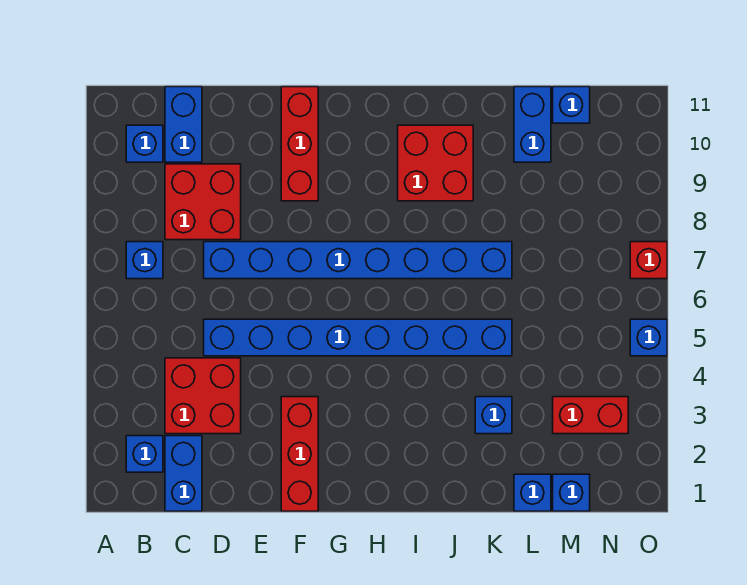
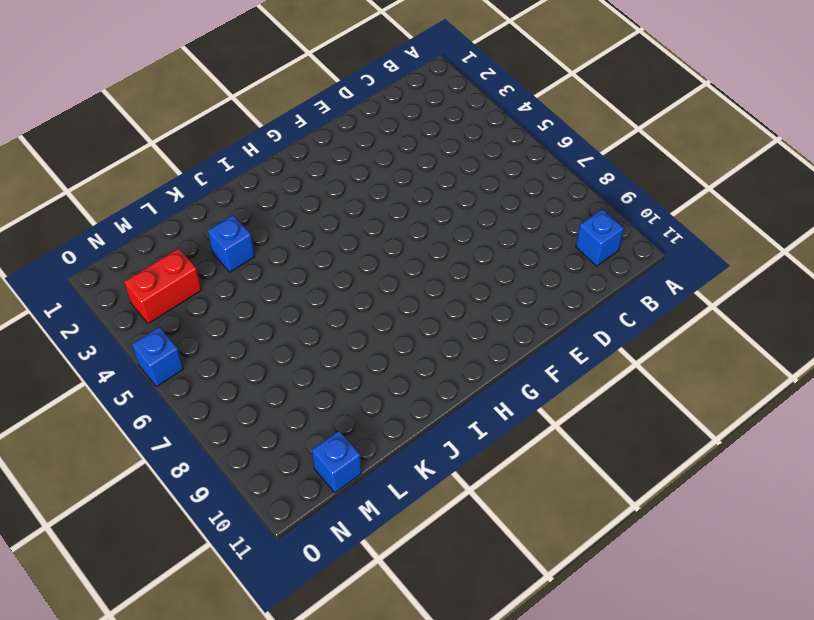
none -> blue brick B2 level 1
none -> blue brick B7 level 1
none -> blue brick C1:C2 level 1

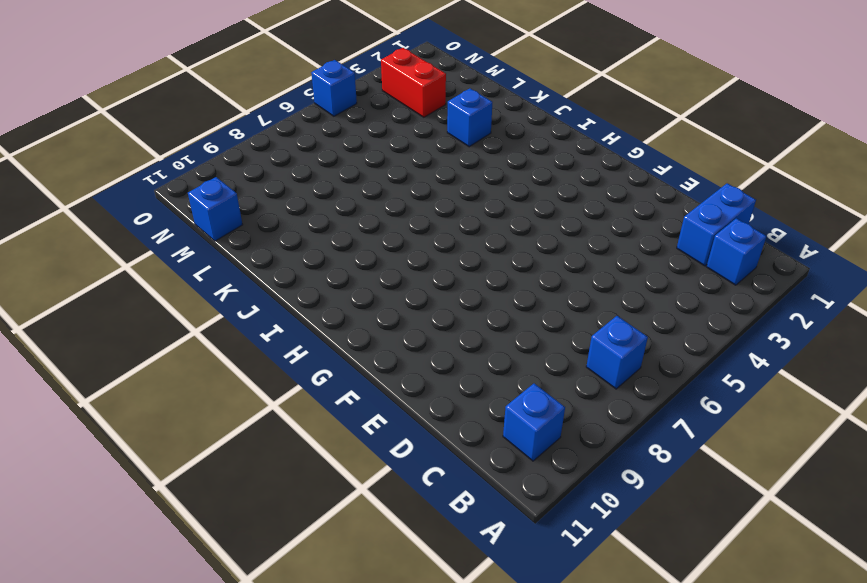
none -> red brick C3:D4 level 1
none -> red brick C8:D9 level 1
none -> blue brick C10:C11 level 1

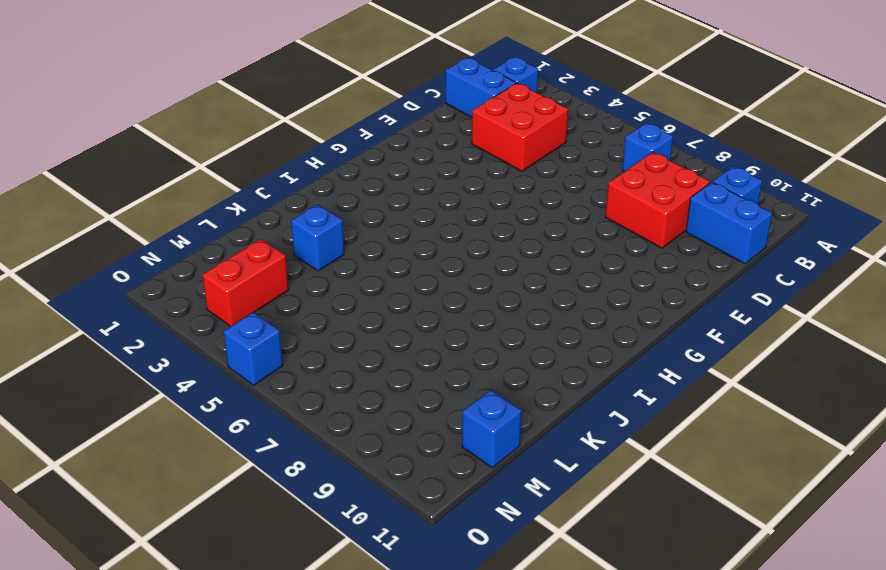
none -> blue brick D5:K5 level 1
none -> blue brick D7:K7 level 1
none -> red brick F1:F3 level 1

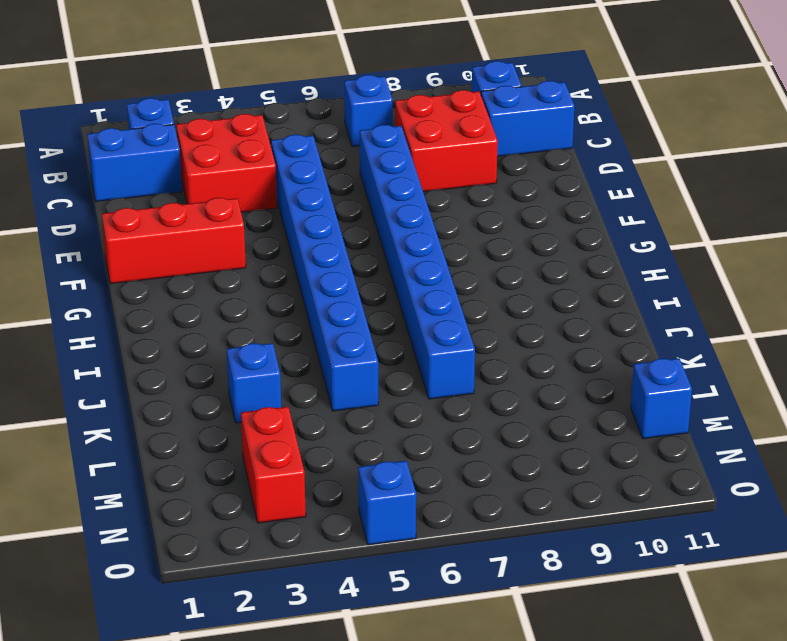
none -> red brick F9:F11 level 1
none -> red brick I9:J10 level 1
none -> blue brick L1 level 1

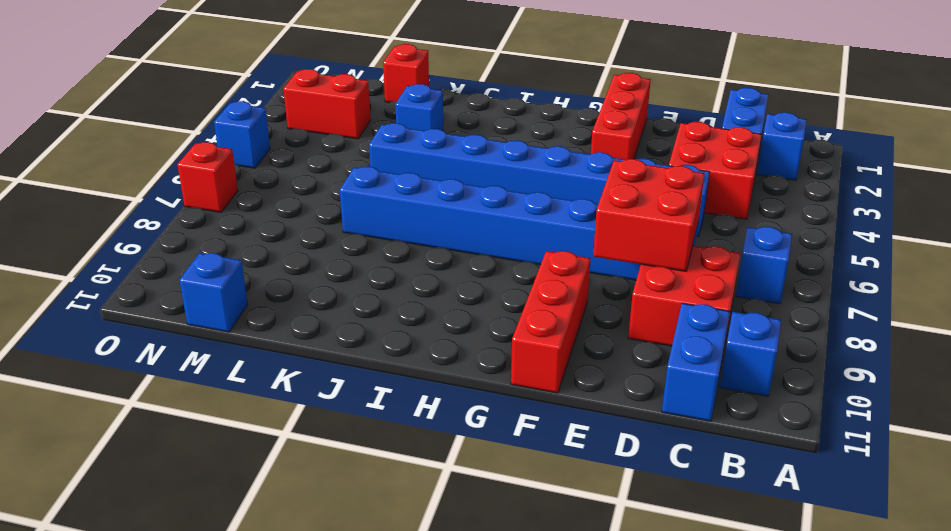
red brick D7:E8 level 2 -> red brick I9:J10 level 1
red brick L1 level 1 -> blue brick L1 level 1
none -> blue brick L10:L11 level 1
none -> blue brick M1 level 1

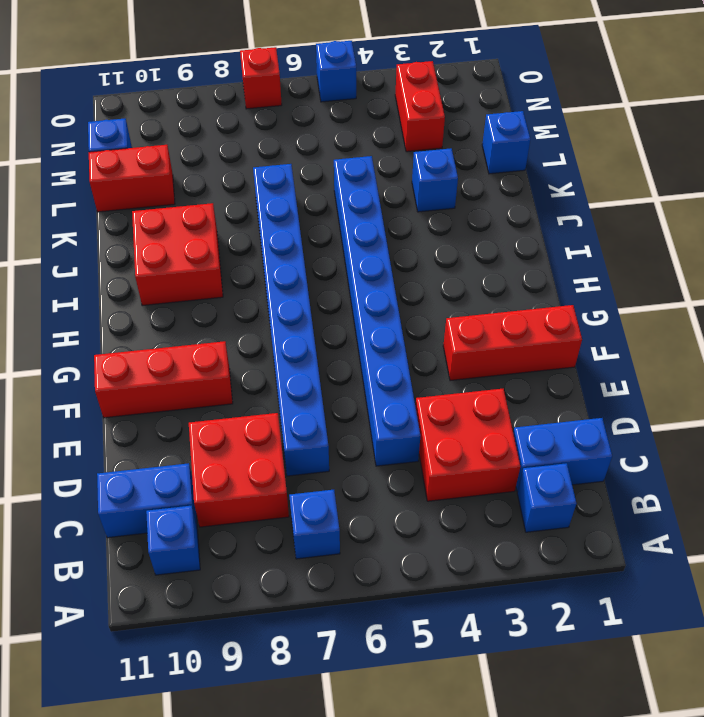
red brick L10:L11 level 1 -> blue brick L10:L11 level 1
none -> blue brick M1 level 1

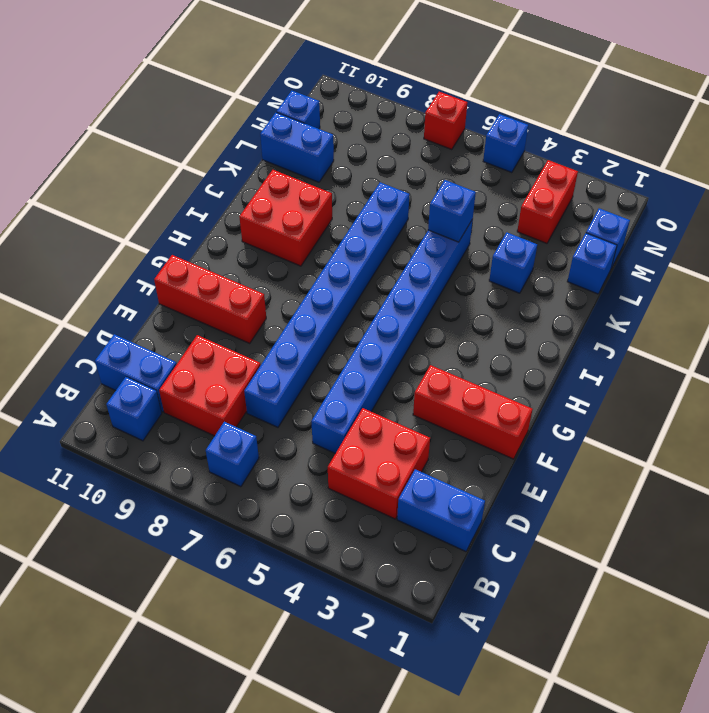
blue brick K5 level 2 -> blue brick B2 level 1

